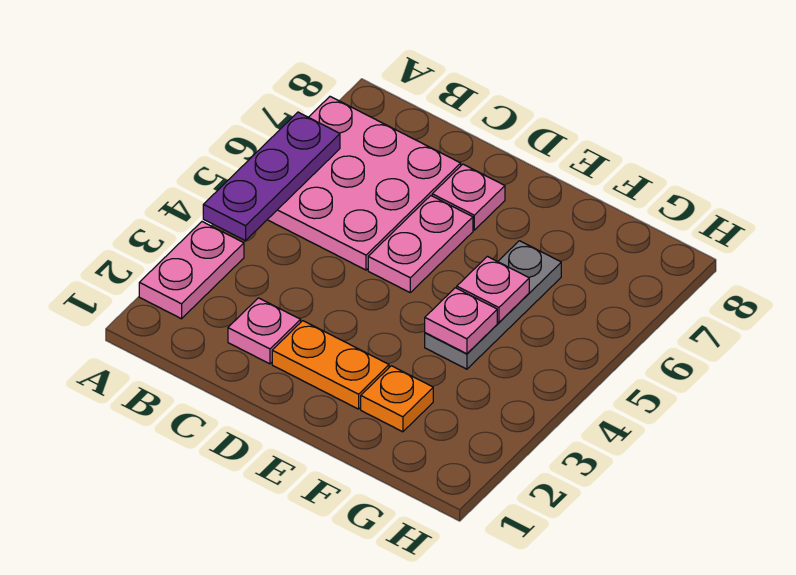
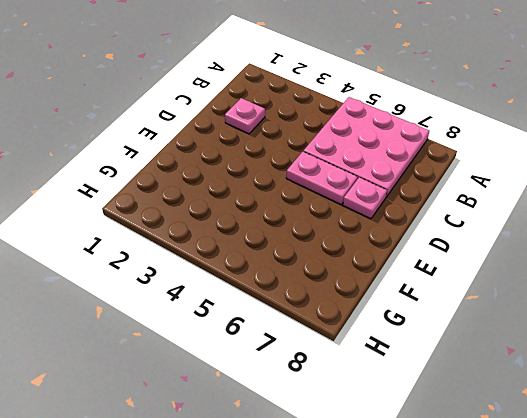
none -> pink plate A2:A3 level 1
none -> orange plate D2:E2 level 1

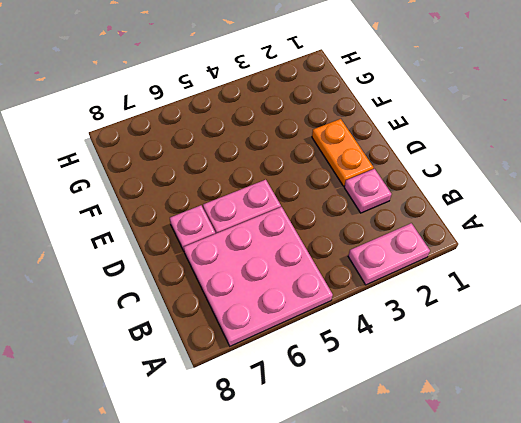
none -> orange plate F2 level 1
none -> grey plate F4:F6 level 1

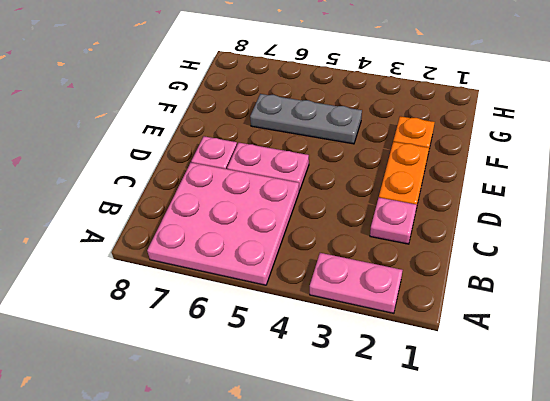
none -> purple plate A4:A6 level 2
none -> pink plate F4 level 2

